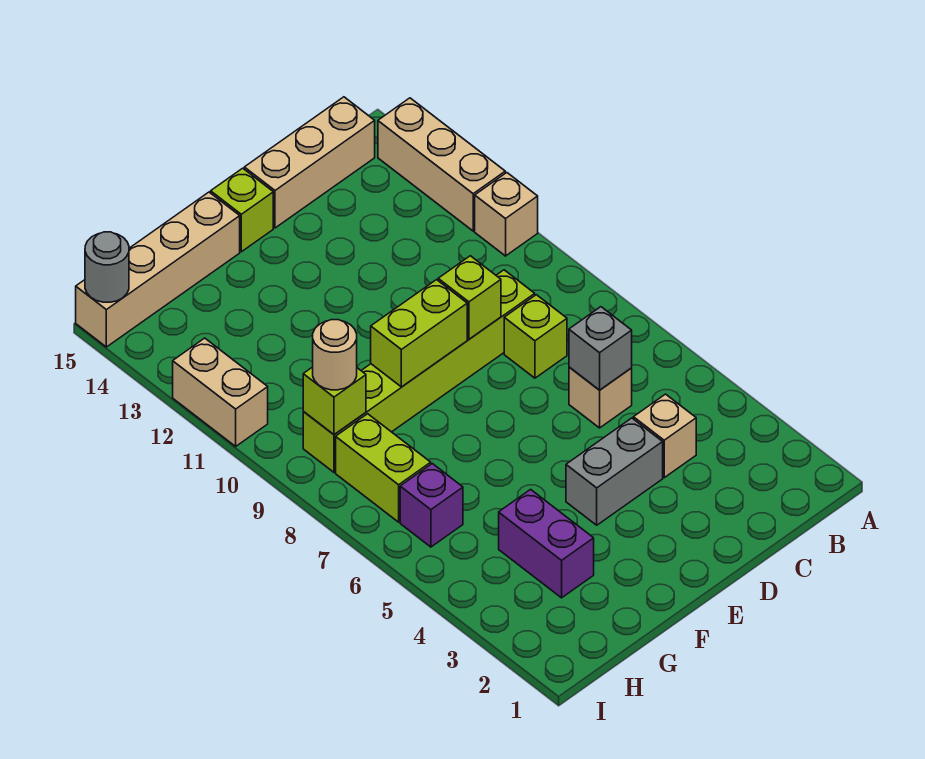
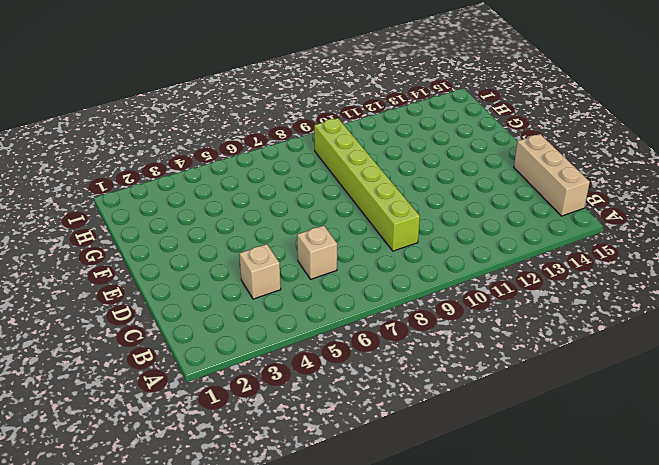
none -> tan brick A11 level 1
none -> tan brick A12:A14 level 1
none -> lime brick C8 level 1

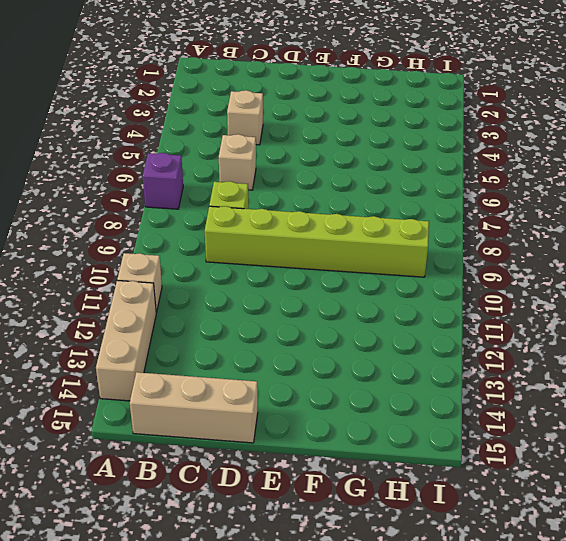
purple brick A7 level 1 -> purple brick H6 level 1
none -> grey brick D4:E4 level 1
none -> lime brick E15 level 1
none -> tan brick F15:I15 level 1

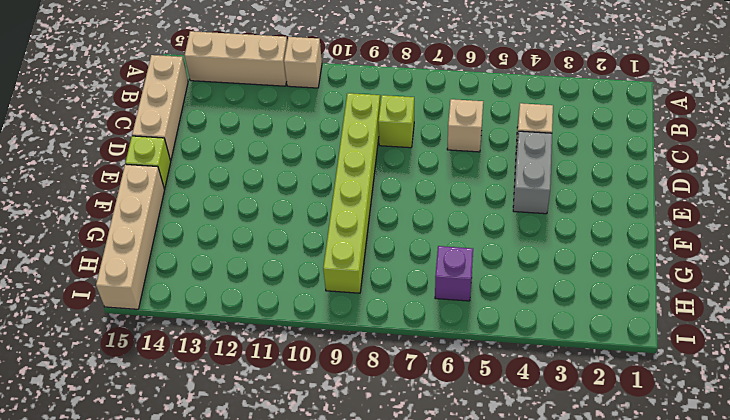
none -> purple brick G3:G4 level 1
none -> lime brick H7:H8 level 1
none -> tan brick I11:I12 level 1

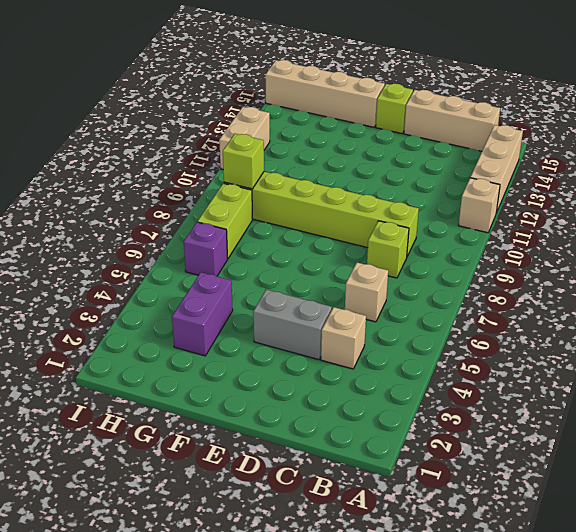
none -> grey brick C6 level 2
none -> lime brick D9 level 2
none -> lime brick E9:F9 level 2

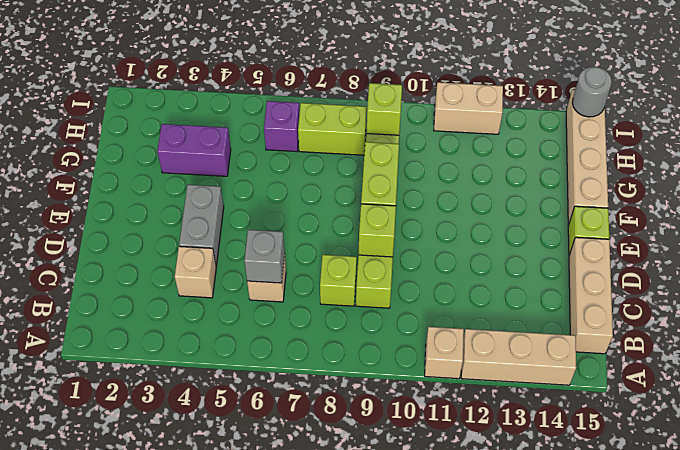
none -> tan round brick H9 level 3

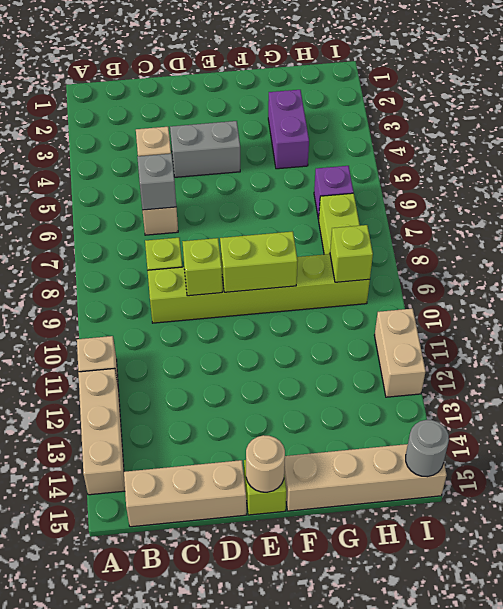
tan round brick E15 level 2 -> tan round brick H9 level 3

